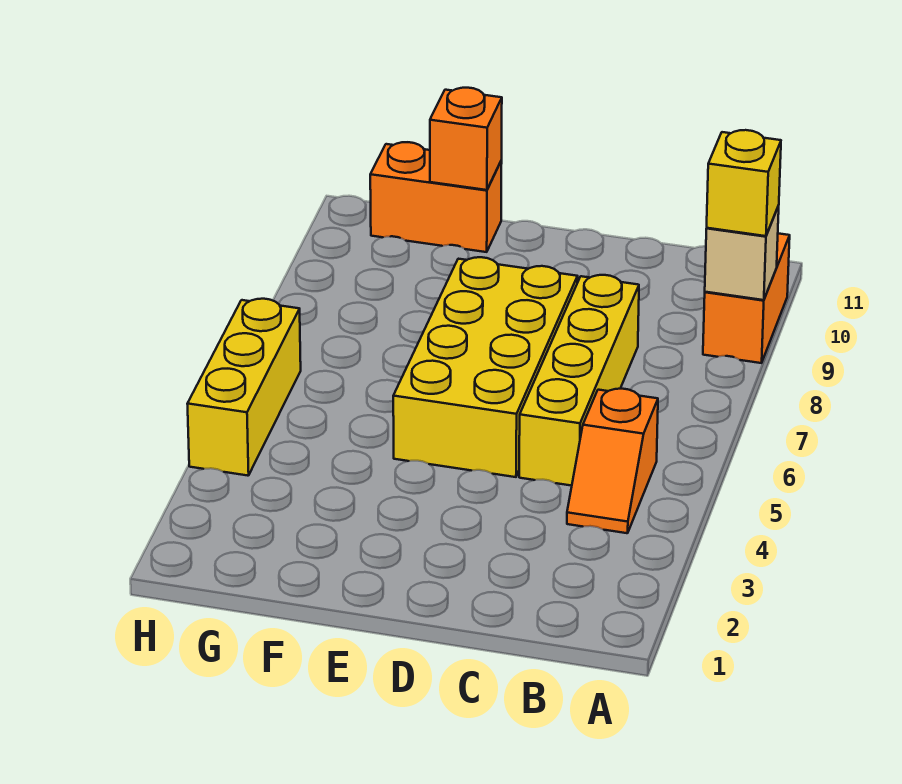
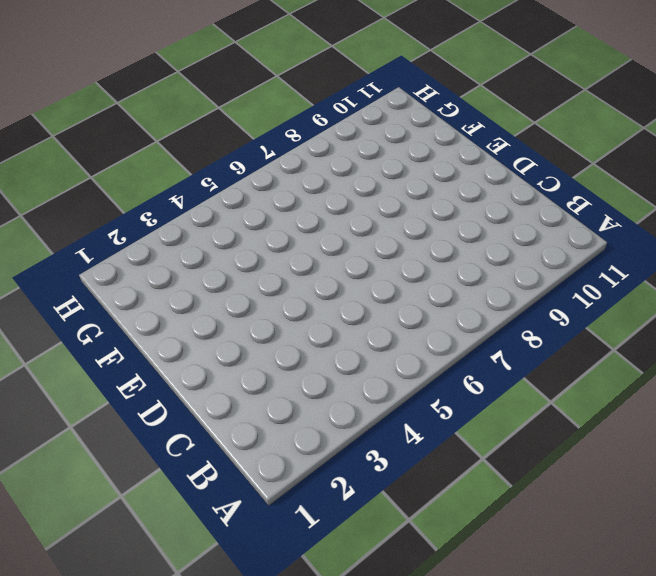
none -> orange brick A9:A10 level 1
none -> orange slope B4:B5 level 1 top 5

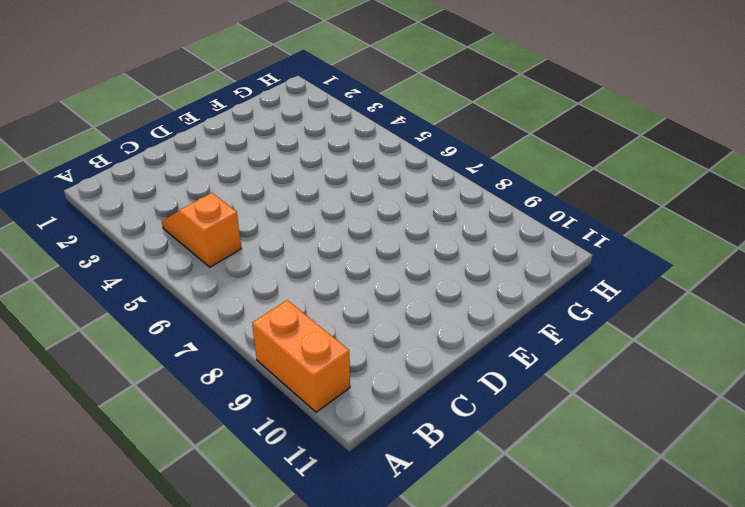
none -> yellow brick C5:C8 level 1
none -> yellow brick D5:E8 level 1

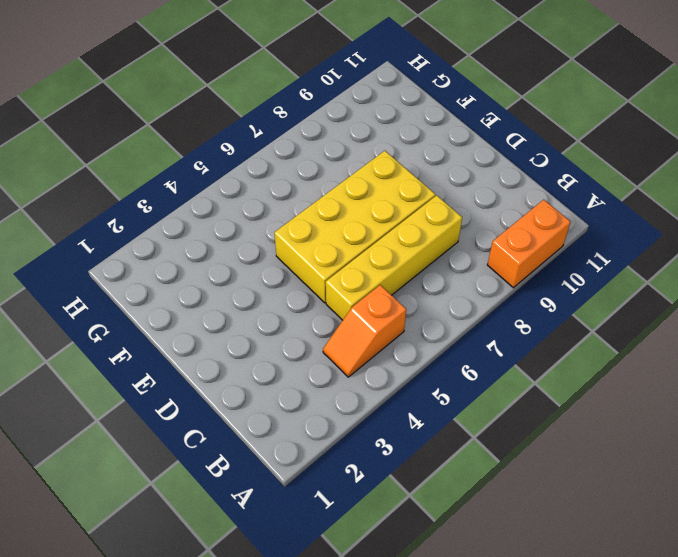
none -> orange brick F11:G11 level 1
none -> yellow brick H4:H6 level 1

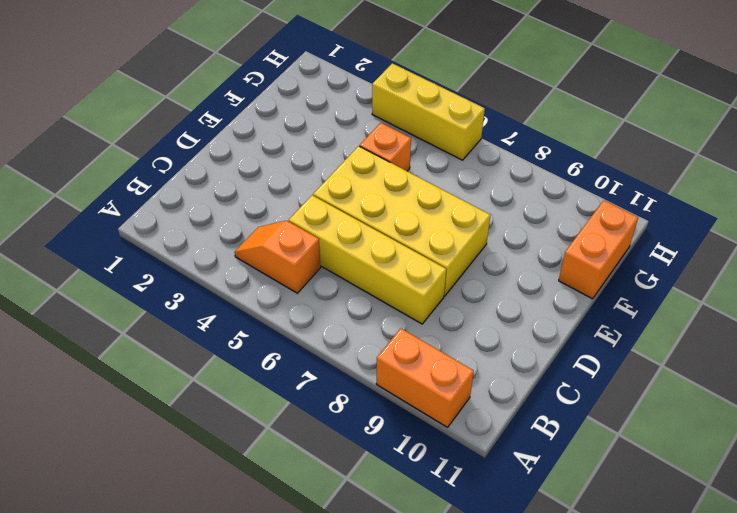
orange brick F5 level 1 -> orange brick F11 level 2
none -> tan brick A9 level 2
none -> yellow brick A9 level 3

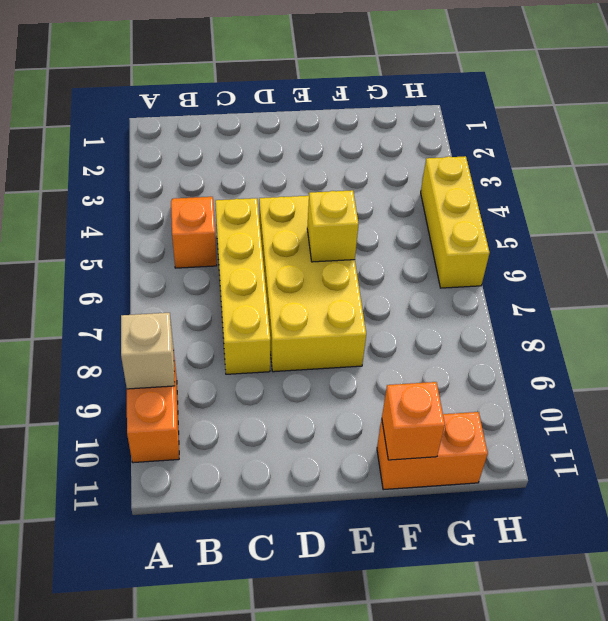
yellow brick E6 level 2 -> yellow brick A9 level 3

